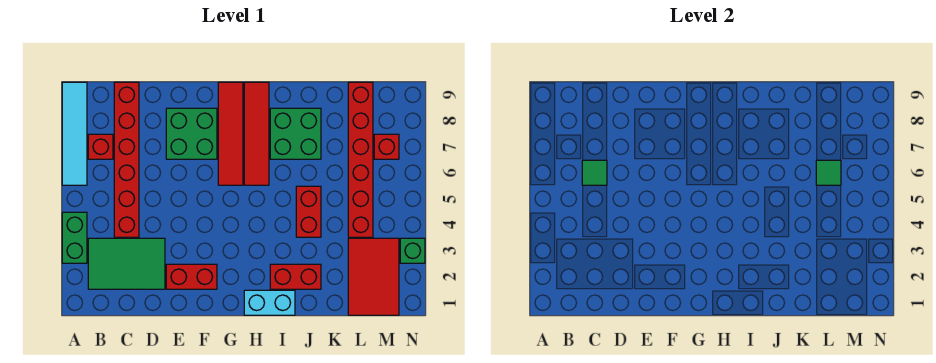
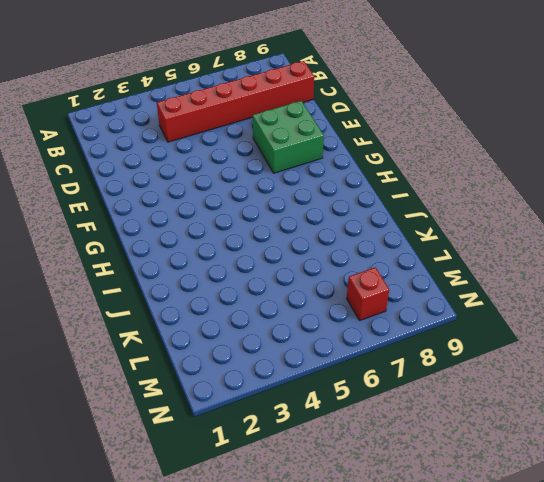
none -> green brick A3:A4 level 1
none -> cyan tile A6:A9 level 1
none -> green tile B2:D3 level 1

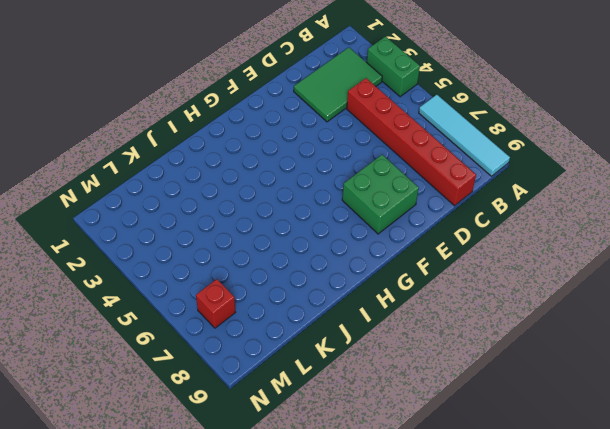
none -> red brick B7 level 1
none -> red brick E2:F2 level 1
none -> red tile G6:G9 level 1

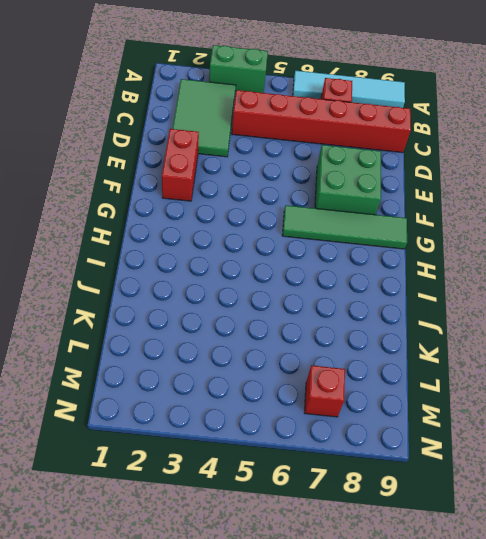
green tile G6:G9 level 1 -> red tile G6:G9 level 1
none -> cyan brick H1:I1 level 1
none -> red tile H6:H9 level 1
none -> red brick I2:J2 level 1

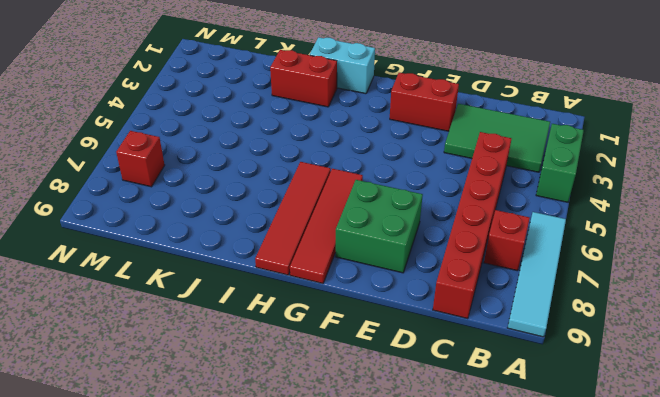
none -> green brick I7:J8 level 1
none -> red brick J4:J5 level 1
none -> red tile L1:M3 level 1

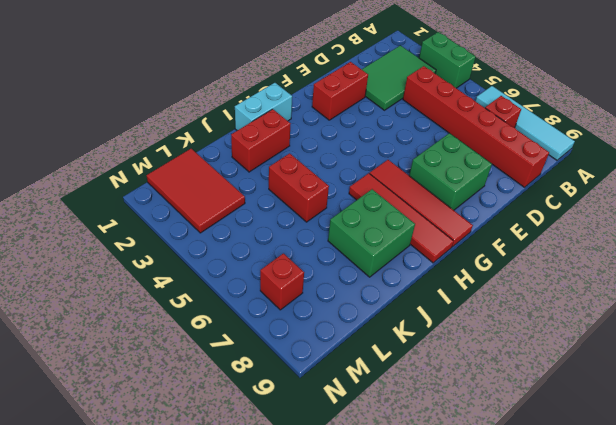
none -> red brick L4:L9 level 1
none -> green brick N3 level 1
none -> green tile C6 level 2

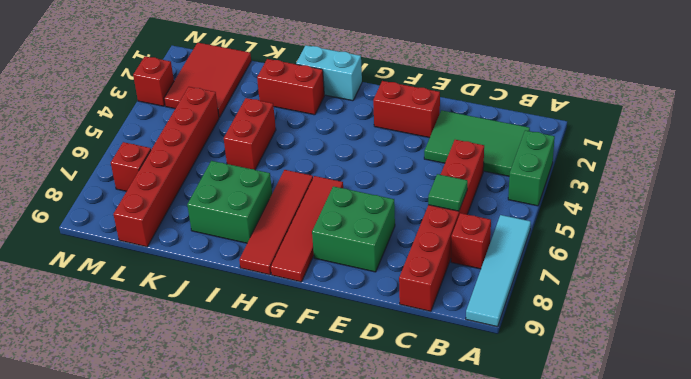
red brick N3 level 1 -> green brick N3 level 1
none -> green tile L6 level 2

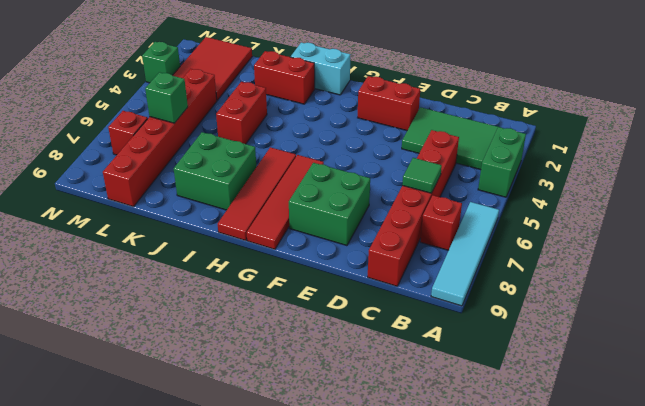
green brick L6 level 2 -> green tile L6 level 2

